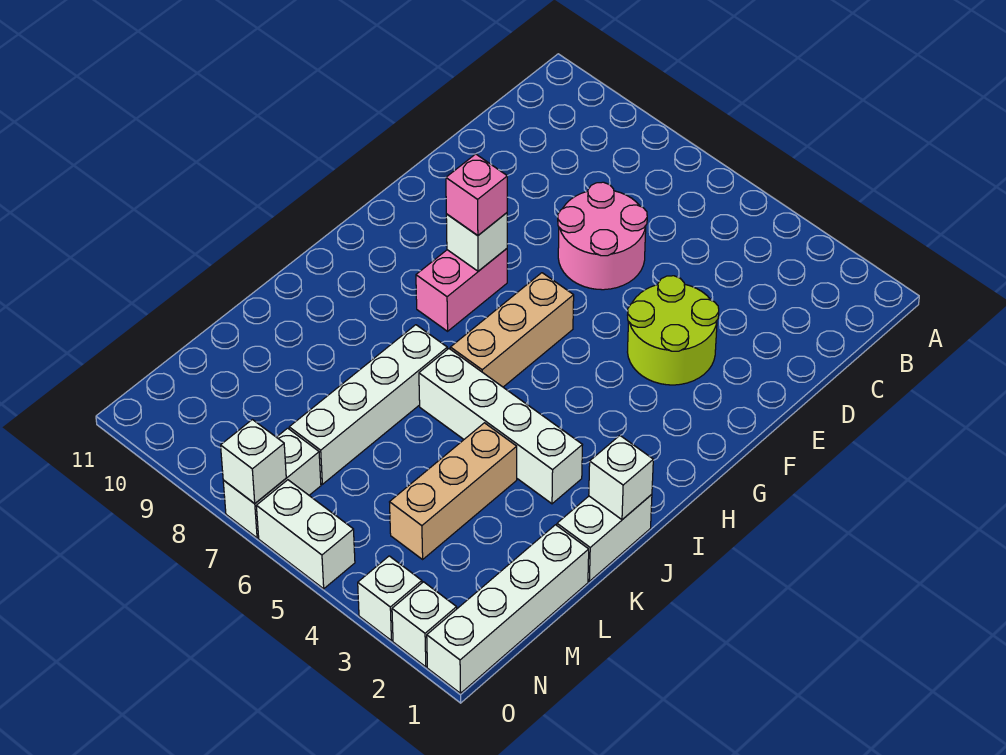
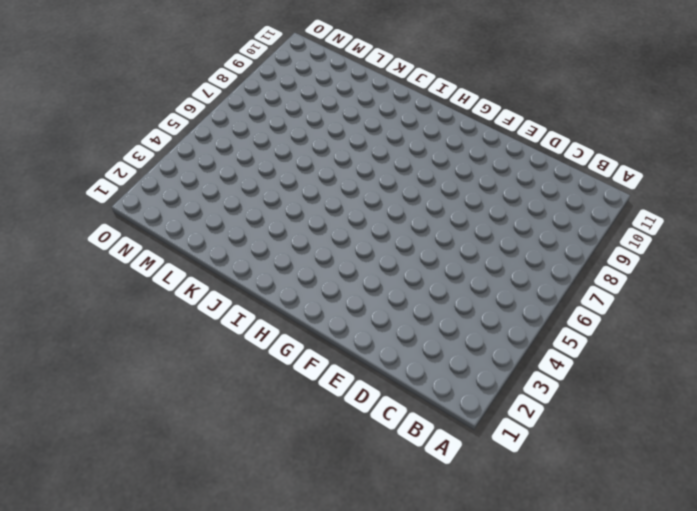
none -> pink round brick D6:E7 level 1
none -> lime round brick E3:F4 level 1
none -> tan brick G6:I6 level 1

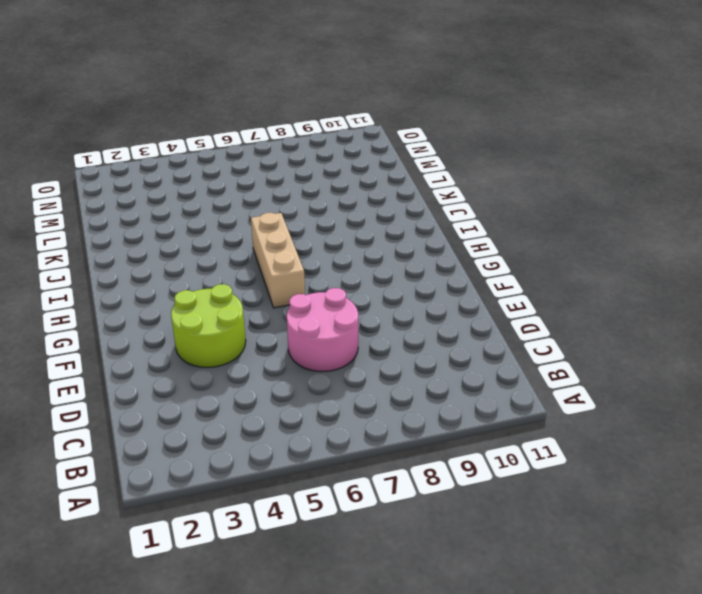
none -> pink brick G8:H8 level 1
none -> white brick J1:K1 level 1
none -> white brick J3:J6 level 1

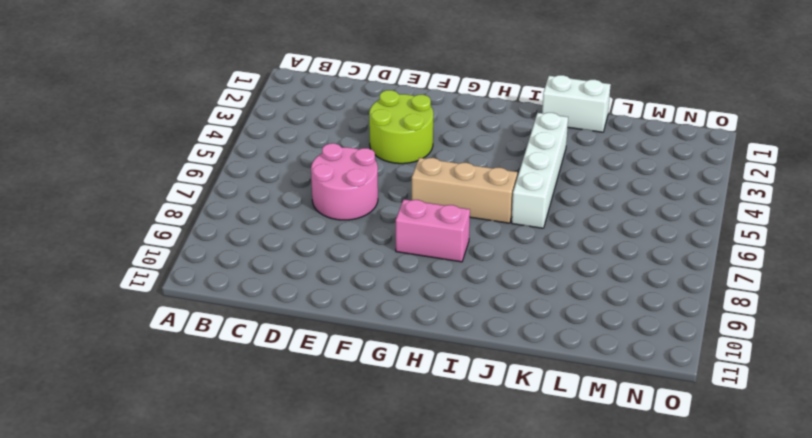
none -> white brick J7:M7 level 1
none -> tan brick K4:M4 level 1
none -> white brick L1:O1 level 1

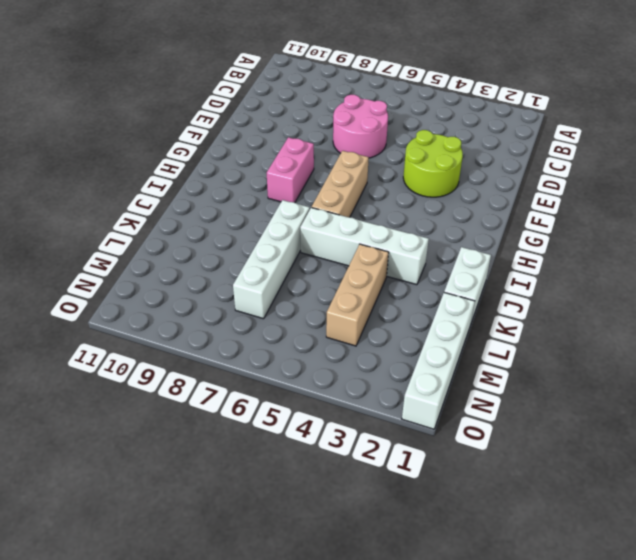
none -> white brick N7:O7 level 1
none -> white brick O2 level 1
none -> white brick O3 level 1

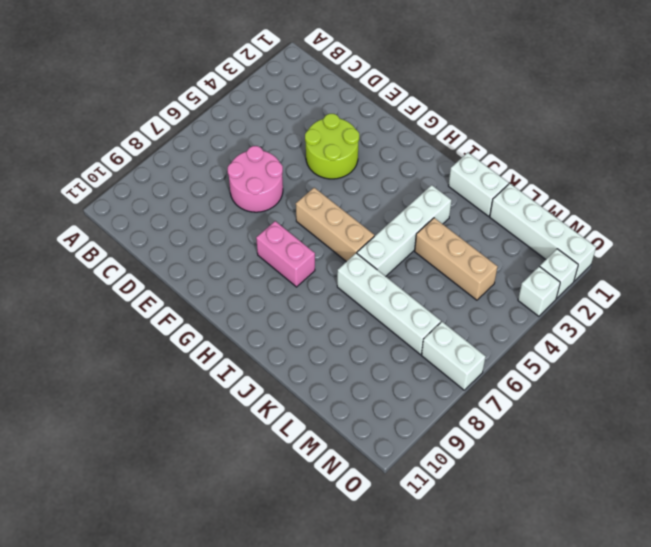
none -> white brick O5:O6 level 1
none -> white brick G8 level 2
none -> white brick J1 level 2

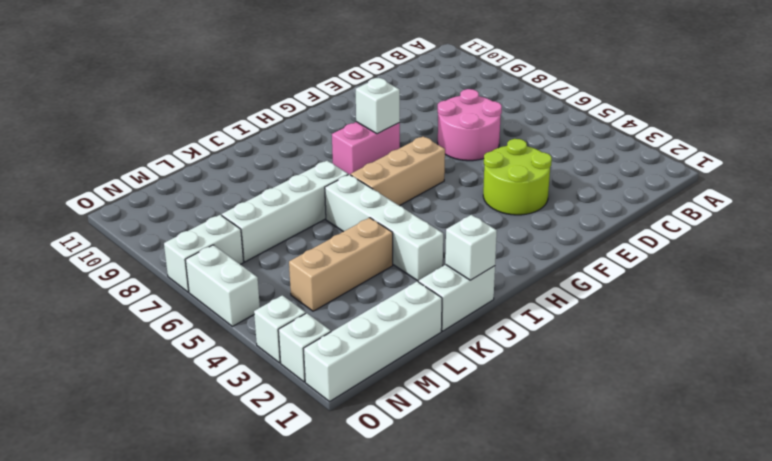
none -> white brick O7 level 2
none -> pink brick G8 level 3

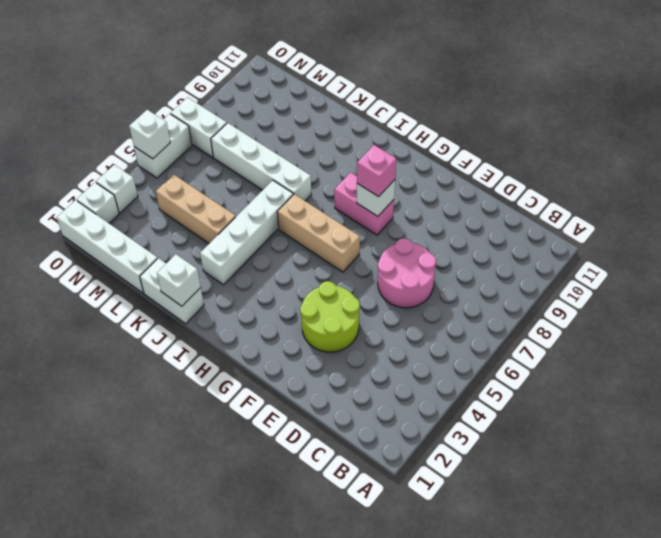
white brick O5 level 2 -> white brick O7 level 2

